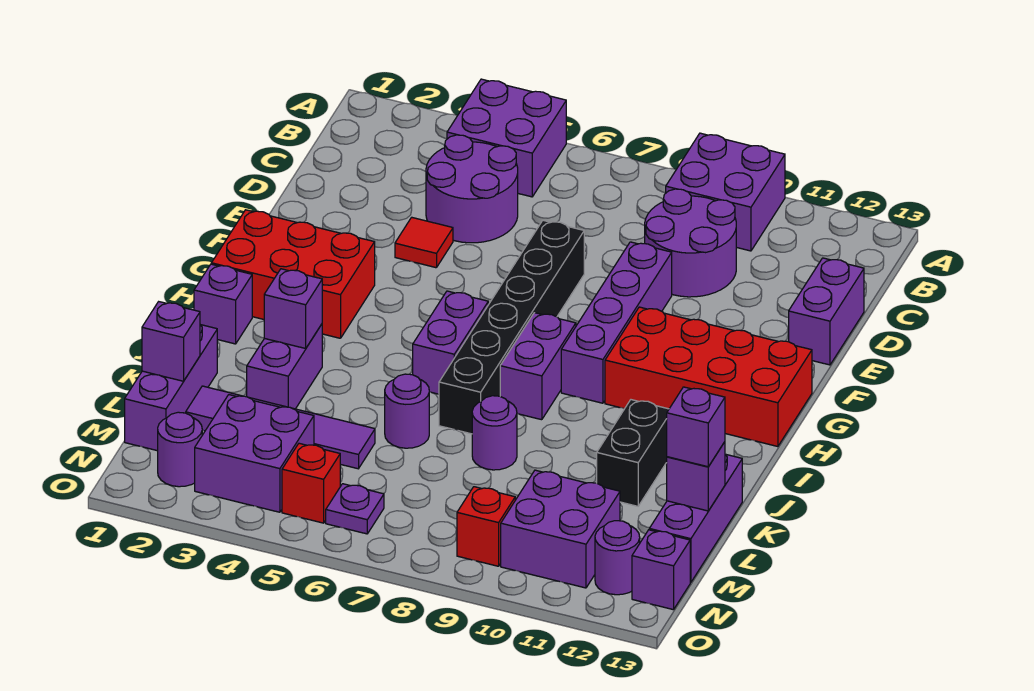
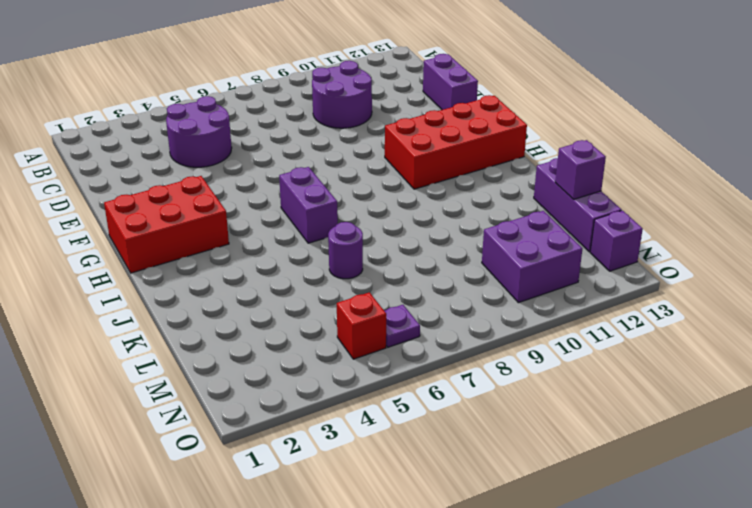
none -> purple brick A4:B5 level 1
none -> purple brick A9:B10 level 1
none -> red tile E4 level 1
none -> black brick E7:J7 level 1

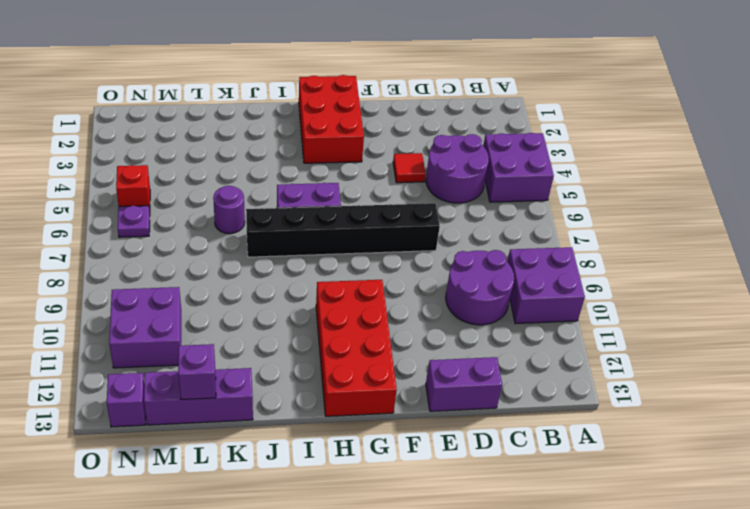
none -> purple brick E9:H9 level 1
none -> purple brick H8:I8 level 1
none -> purple brick I1 level 1
none -> purple brick J3:K3 level 1

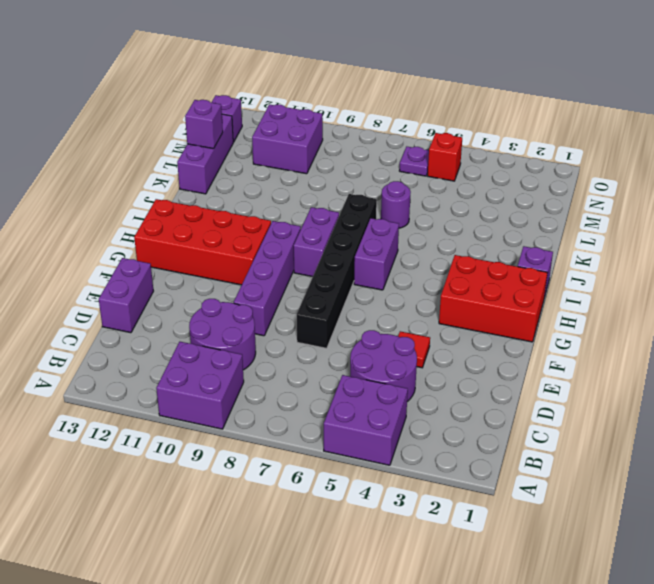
none -> purple brick J3:K3 level 1
none -> black brick J11:K11 level 1
none -> purple brick K1:M1 level 1
none -> purple round brick K8 level 1

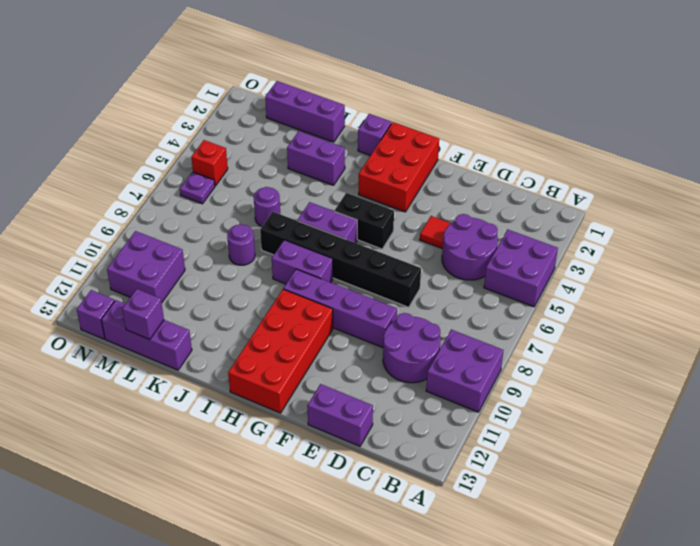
black brick G5:H5 level 1 -> black brick J11:K11 level 1
none -> purple tile L2:L5 level 1
none -> purple brick M3:N4 level 1
none -> purple round brick N2 level 1
none -> red brick N9 level 1

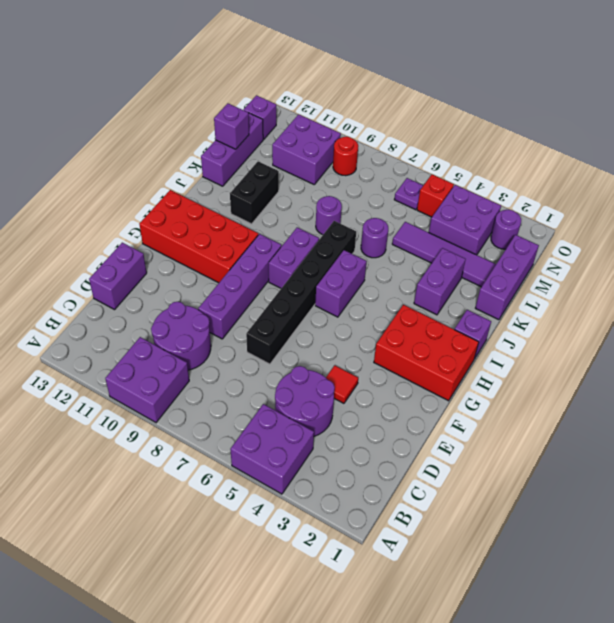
red round brick N9 level 1 -> red brick N9 level 1
none -> purple round brick N12 level 1
none -> purple brick J3 level 2
none -> purple brick L1 level 2
none -> purple brick L13 level 3

